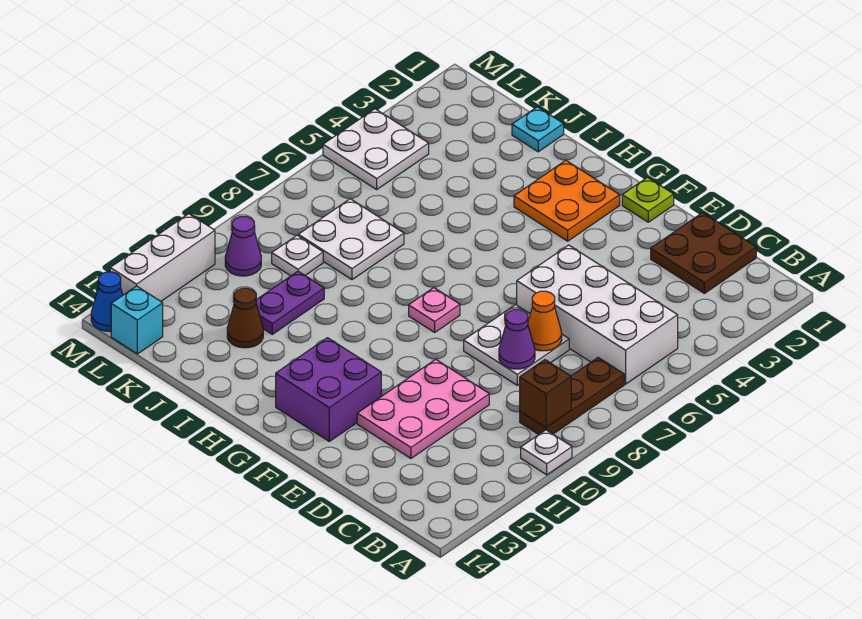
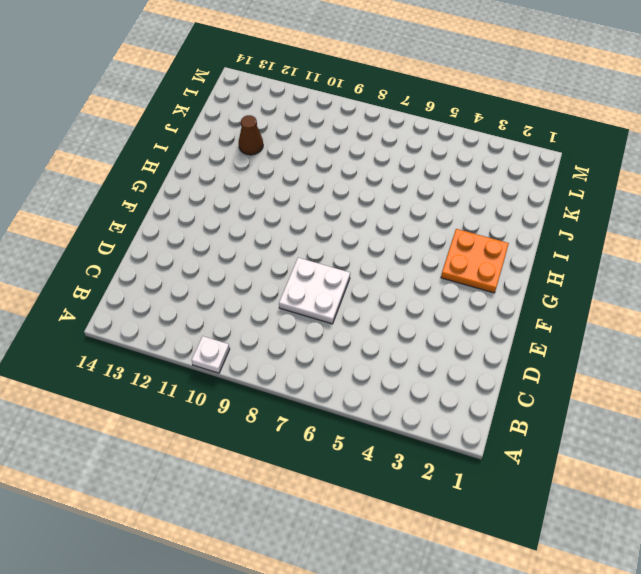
none -> white brick B5:E6 level 1
none -> brown plate B7:B9 level 1
none -> brown plate C1:D2 level 1

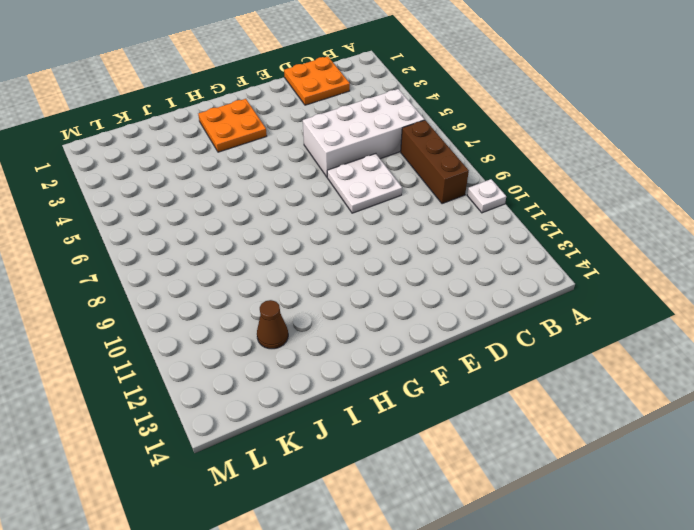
brown brick B7:B9 level 1 -> brown plate B7:B9 level 1
orange plate C1:D2 level 1 -> brown plate C1:D2 level 1
none -> pink plate D10:E12 level 1
none -> lime plate F1 level 1
none -> purple brick F12:G13 level 1

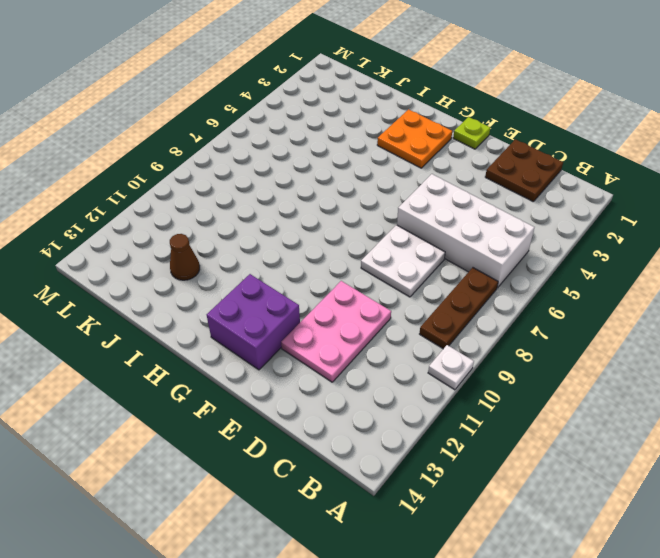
none -> pink plate G8 level 1
none -> cyan plate J1 level 1
none -> white plate J7:K8 level 1

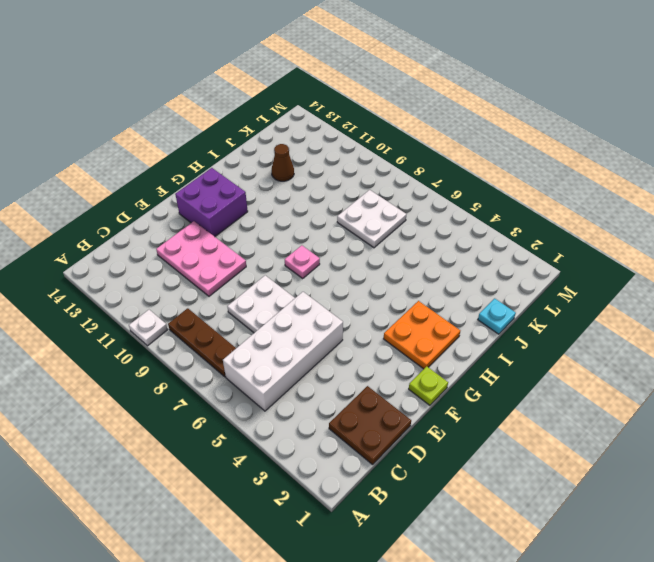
none -> purple plate J10:J11 level 1
none -> white plate K9 level 1
none -> white plate L4:M5 level 1

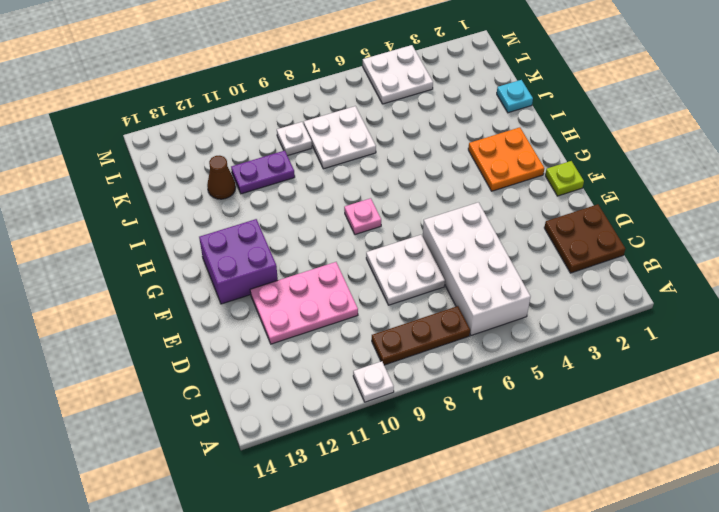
none -> purple cone L10 level 1
none -> cyan brick L14 level 1
none -> white brick M11:M13 level 1

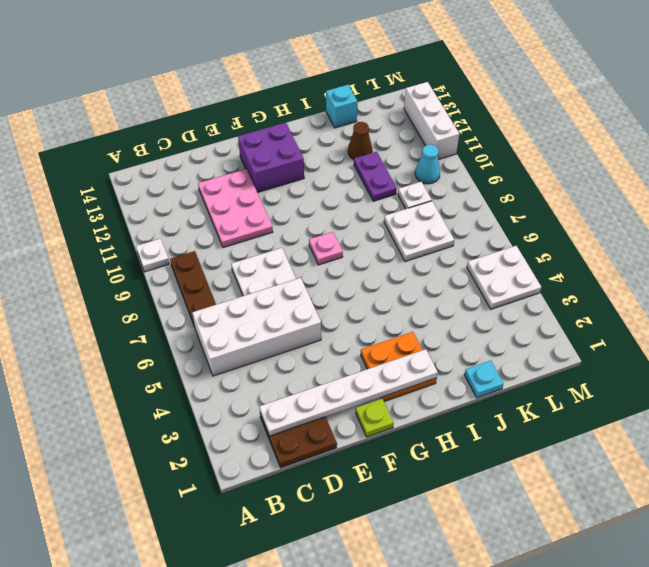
white plate C2:H2 level 2 -> none
cyan brick J14 level 1 -> cyan brick L14 level 1
cyan cone L10 level 1 -> purple cone L10 level 1
none -> blue cone M14 level 1
none -> brown brick B9 level 2
none -> orange cone D7 level 2

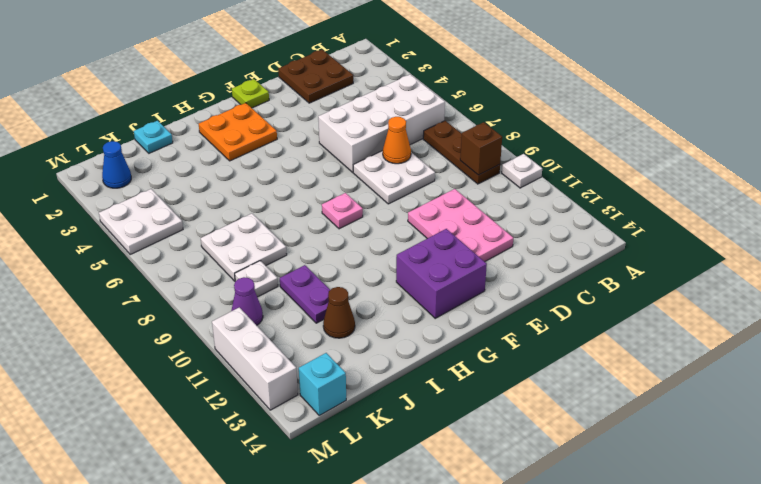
blue cone L2 level 1 -> blue cone M14 level 1
none -> purple cone D8 level 2

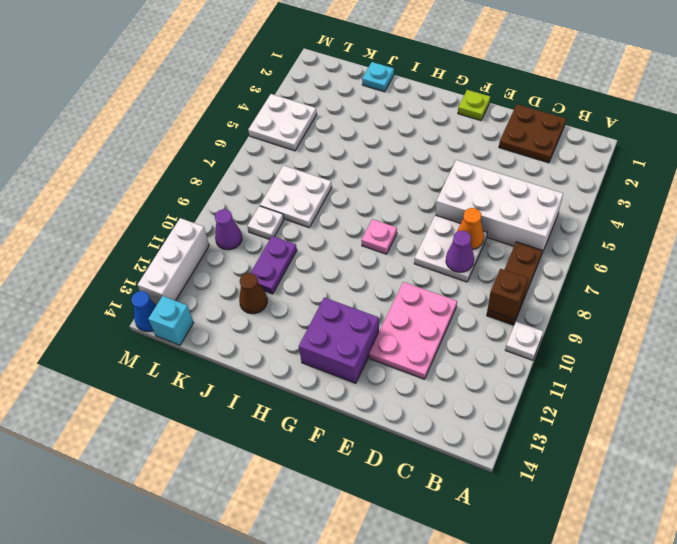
none -> orange plate G2:H3 level 1

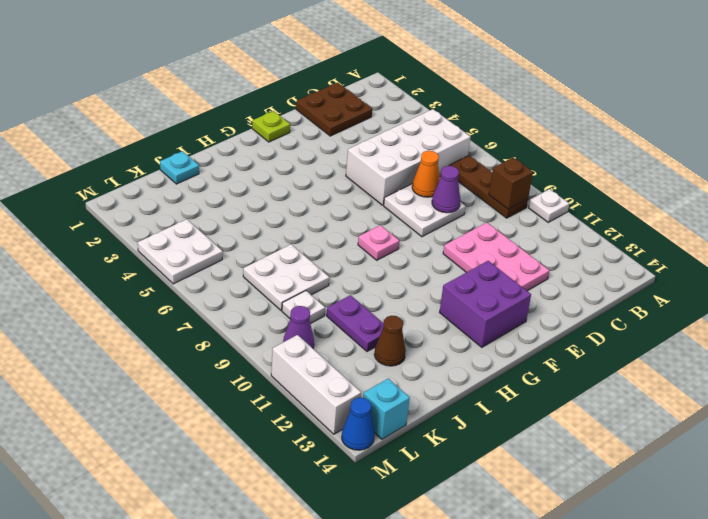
none -> orange plate G2:H3 level 1

